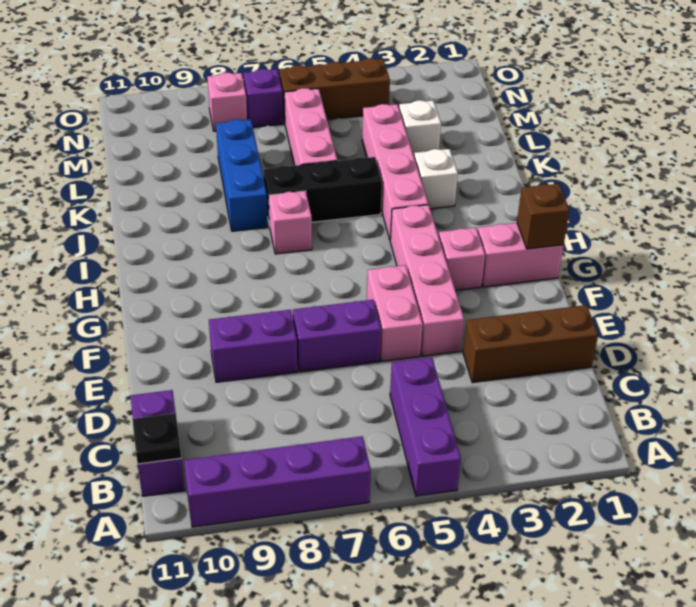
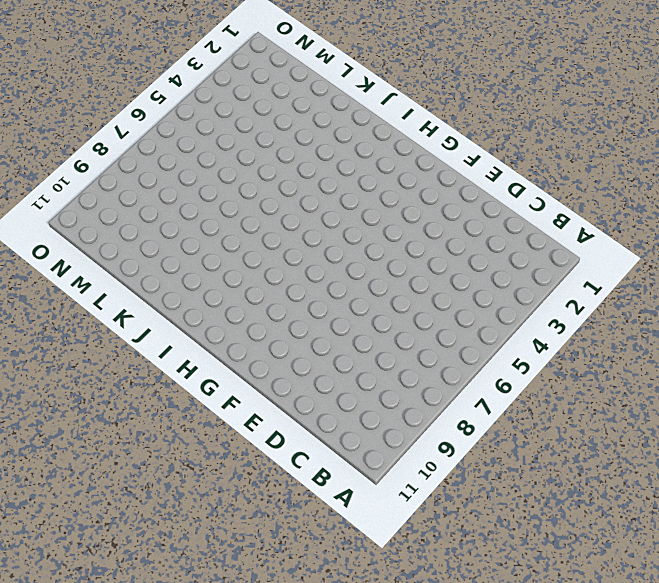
none -> purple brick A5:C5 level 1
none -> purple brick A7:A10 level 1
none -> purple brick B11:C11 level 1

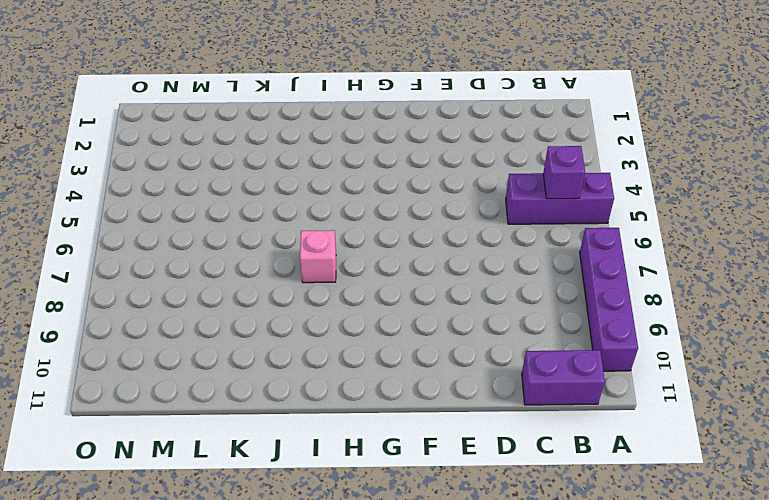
purple brick B5 level 2 -> purple brick N7 level 1
none -> brown brick D1:D3 level 1
none -> pink brick E4:H4 level 1
none -> pink brick E5:F5 level 1

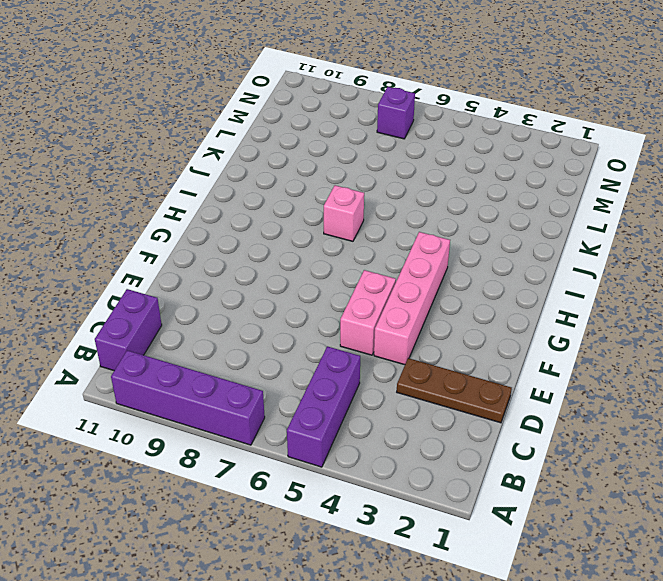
brown plate D1:D3 level 1 -> brown brick D1:D3 level 1
none -> purple brick E6:E7 level 1
none -> purple brick E8:E9 level 1
none -> pink brick G1:G2 level 1

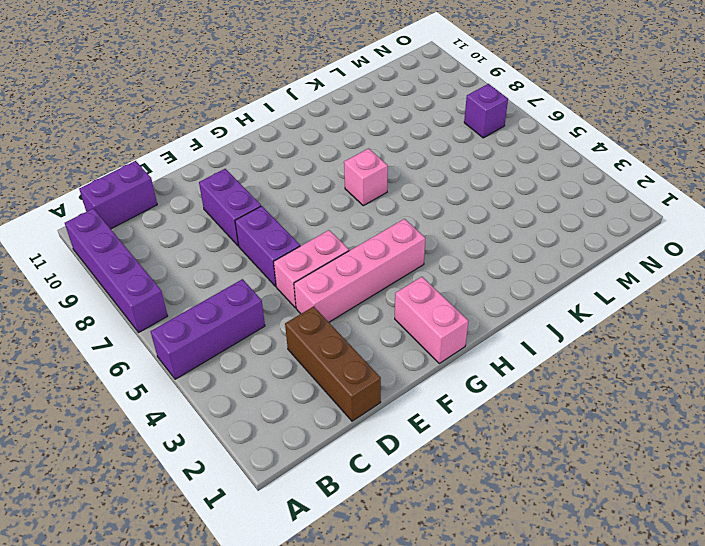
none -> pink brick G3 level 1
none -> pink brick I4:L4 level 1
none -> white brick J3 level 1

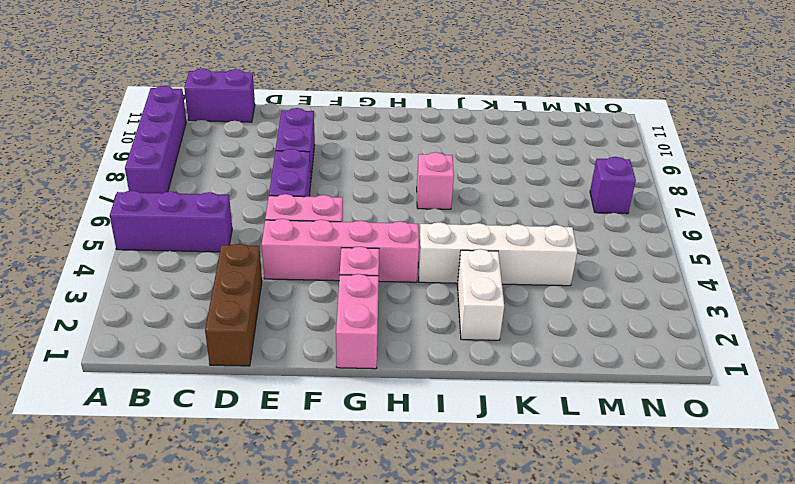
white brick I4:L4 level 1 -> pink brick I4:L4 level 1
white brick J2:J3 level 1 -> white brick J3 level 1
none -> black brick J5:J7 level 1
none -> blue brick J8:L8 level 1
none -> pink brick K6:M6 level 1

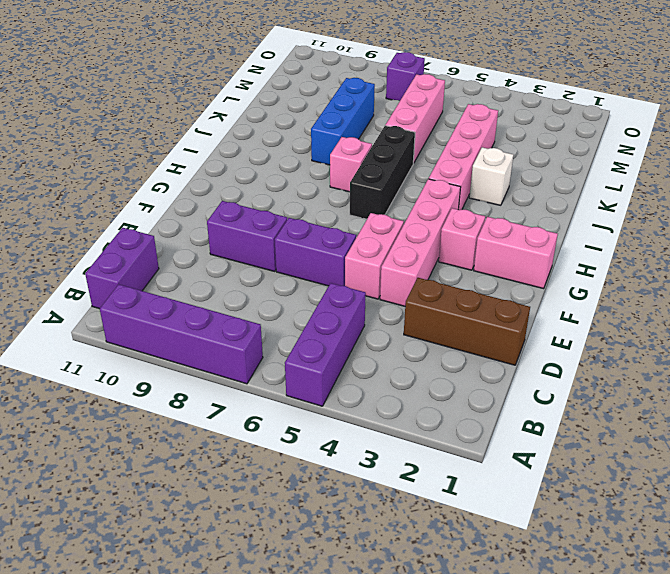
black brick H6:J6 level 1 -> black brick J5:J7 level 1
none -> white brick L3 level 1
none -> brown brick N4:N6 level 1
none -> pink brick N8 level 1

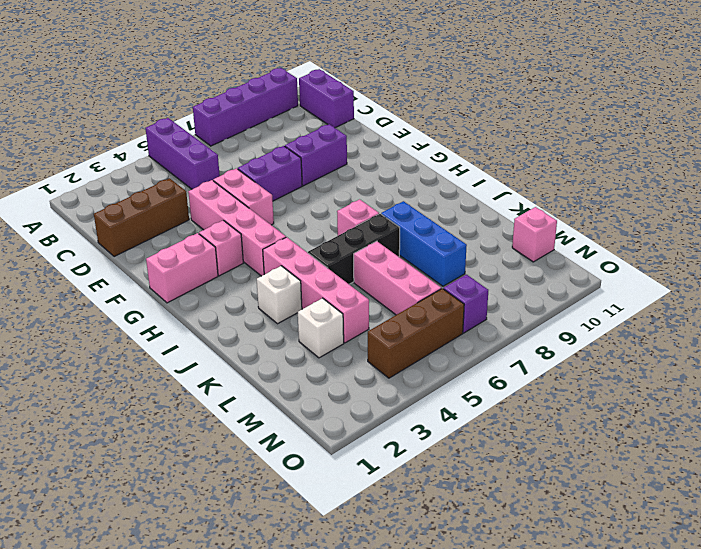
pink brick M11 level 1 -> pink brick N8 level 1
none -> black plate B11 level 2
none -> brown brick G1 level 2

